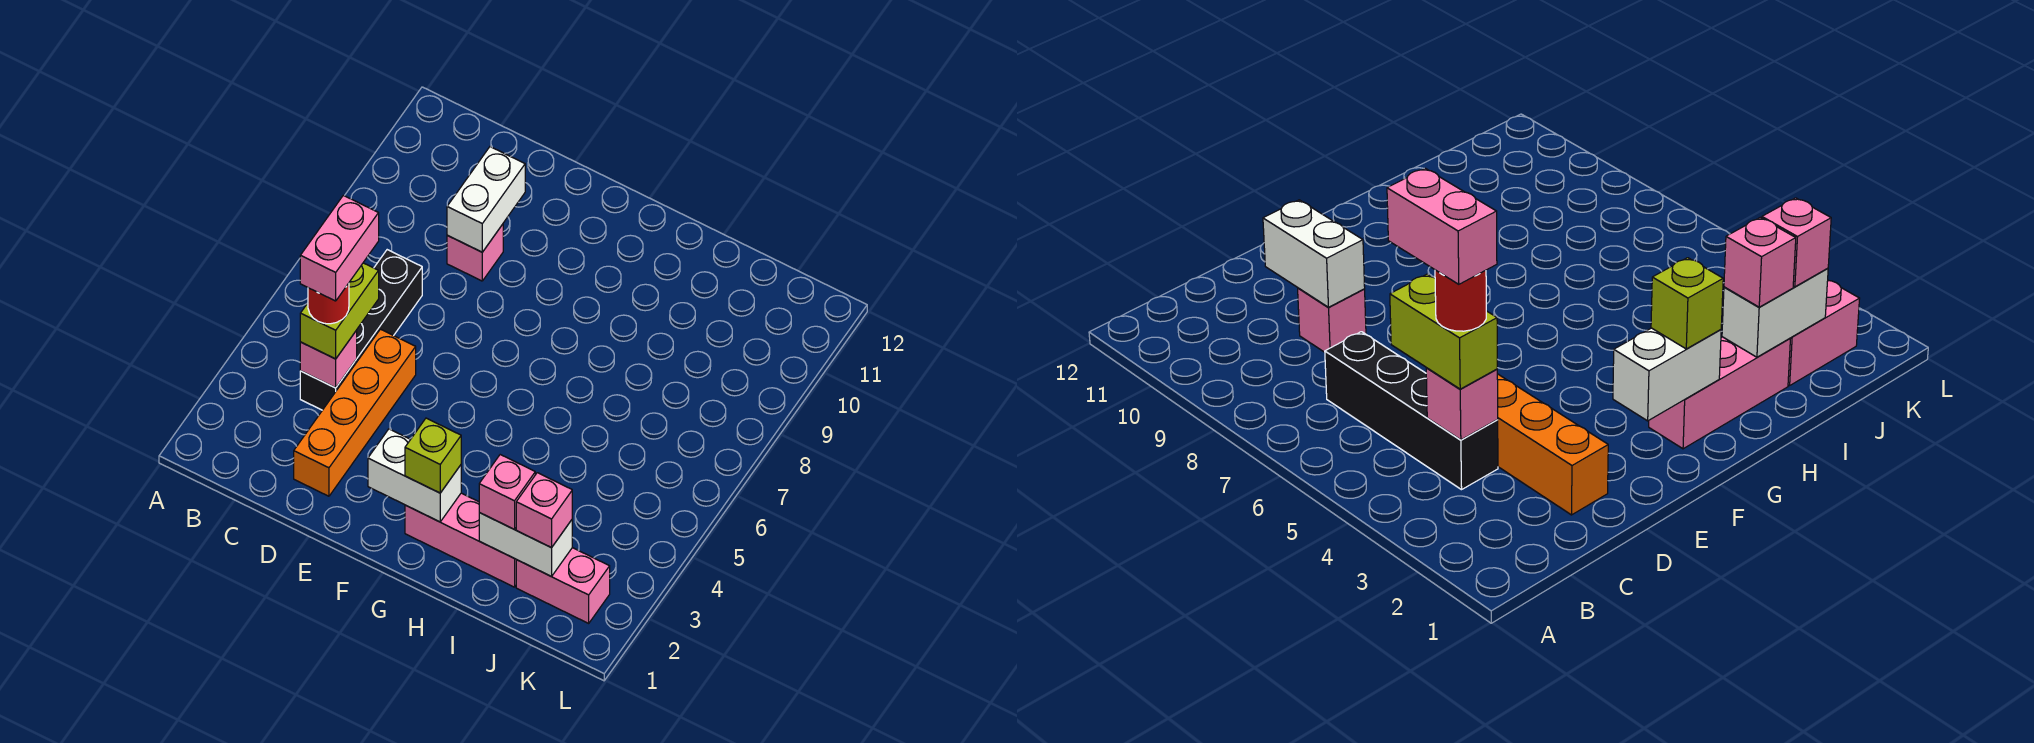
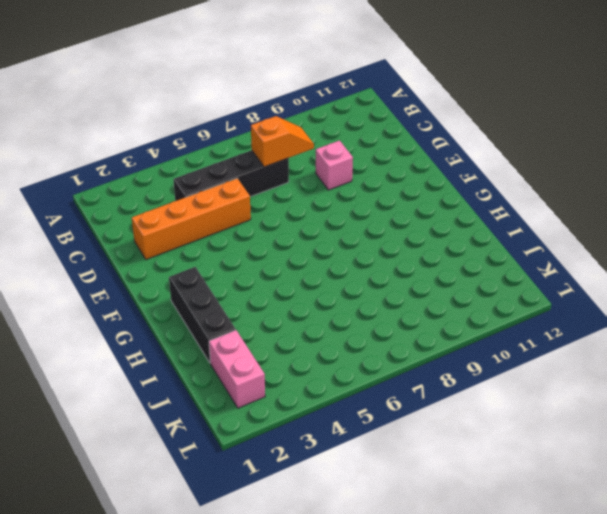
orange slope C7:C8 level 2 top 7 -> none
black brick G2:I2 level 1 -> pink brick G2:I2 level 1
none -> pink brick C4 level 2
none -> white brick D9:D10 level 2
none -> white brick F2:G2 level 2

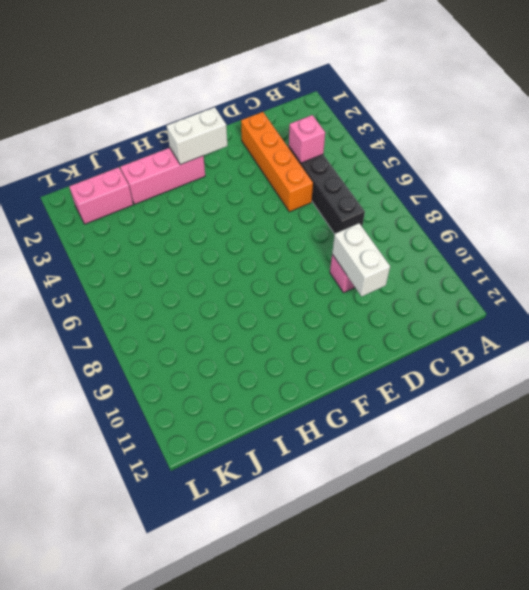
none -> white brick I2:J2 level 2
none -> lime brick C4:C5 level 3
none -> lime brick G2 level 3

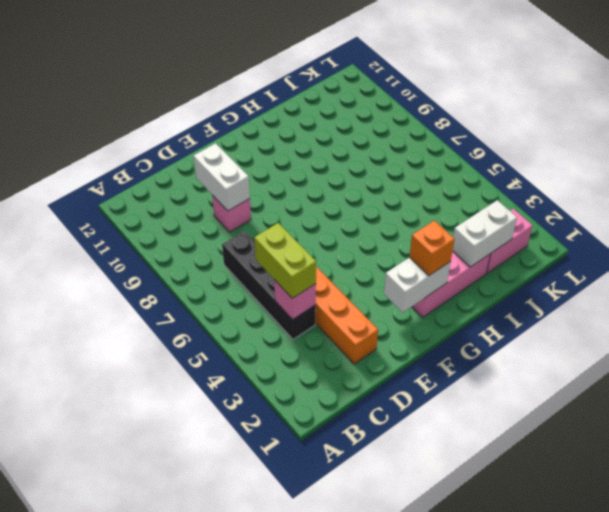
orange brick G2 level 3 -> lime brick G2 level 3
none -> pink brick I2 level 3
none -> pink brick J2 level 3
none -> red round brick C4 level 4

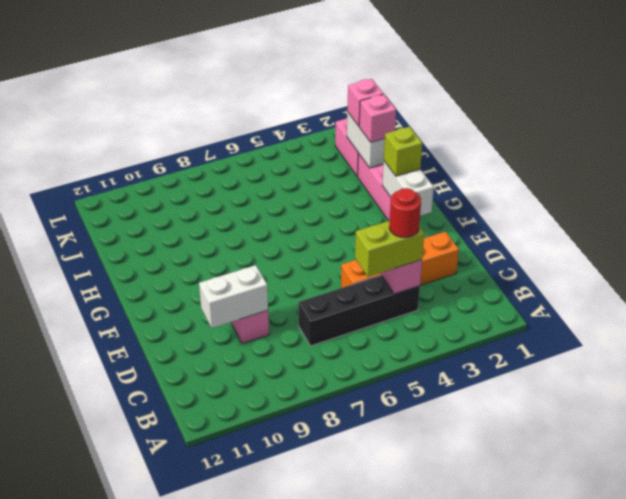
none -> pink brick C4:C5 level 5

